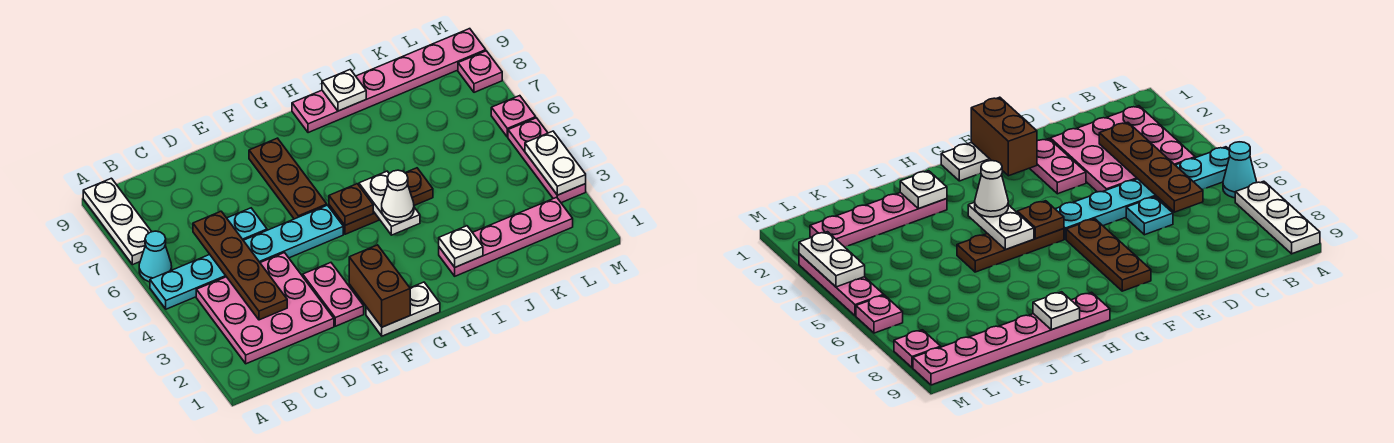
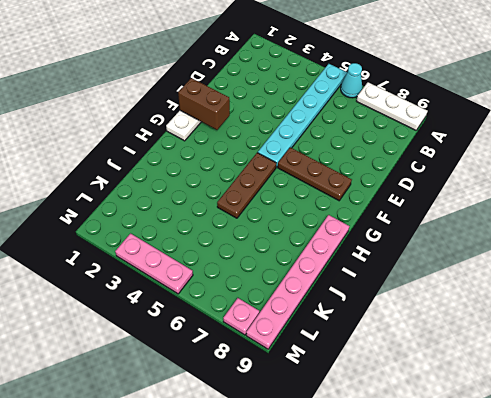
none -> pink plate B2:D4 level 1
none -> cyan plate D6 level 1
none -> pink plate E2:E3 level 1

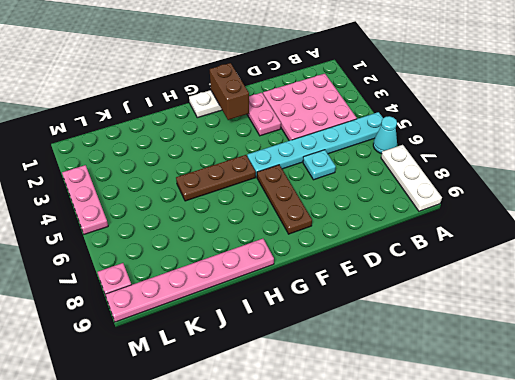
none -> pink plate I2:L2 level 1
none -> pink plate M6 level 1
none -> brown plate C3:C6 level 2

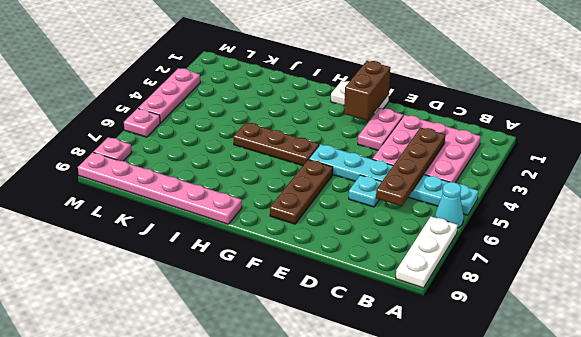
none -> pink plate I2:L2 level 1
none -> brown plate G5 level 2
none -> white plate H4:H5 level 2

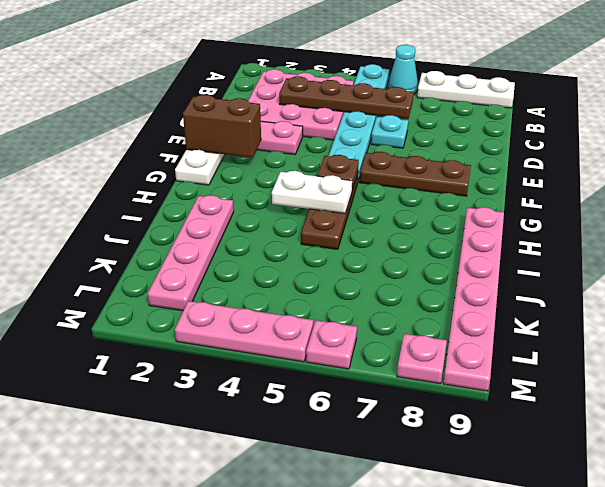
none -> white plate I2 level 2
none -> white plate I9 level 2
none -> white plate M3:M4 level 2

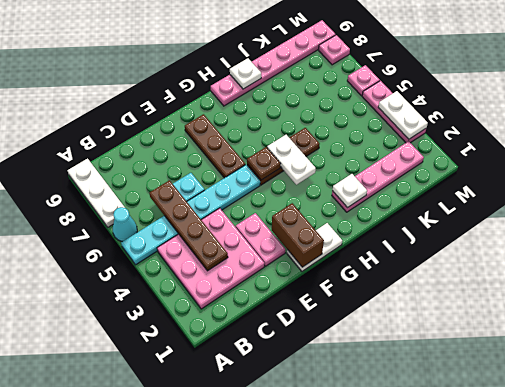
none -> white cone H4 level 3

